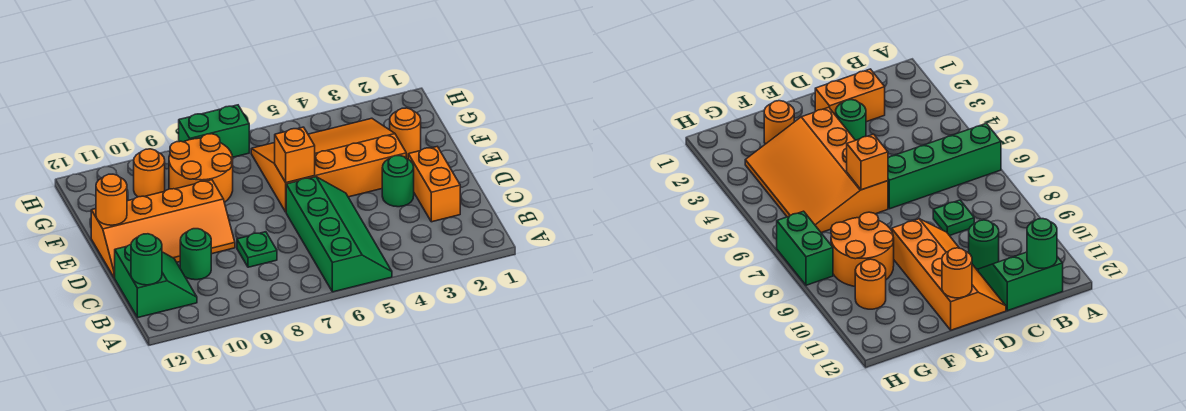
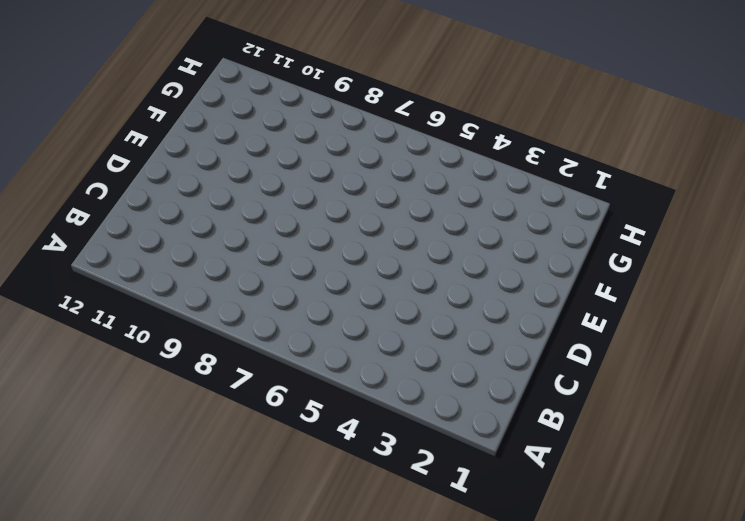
none -> green slope A5:D6 level 1 top 6
none -> green slope B11:C12 level 1 top 12
none -> orange brick C2:D2 level 1

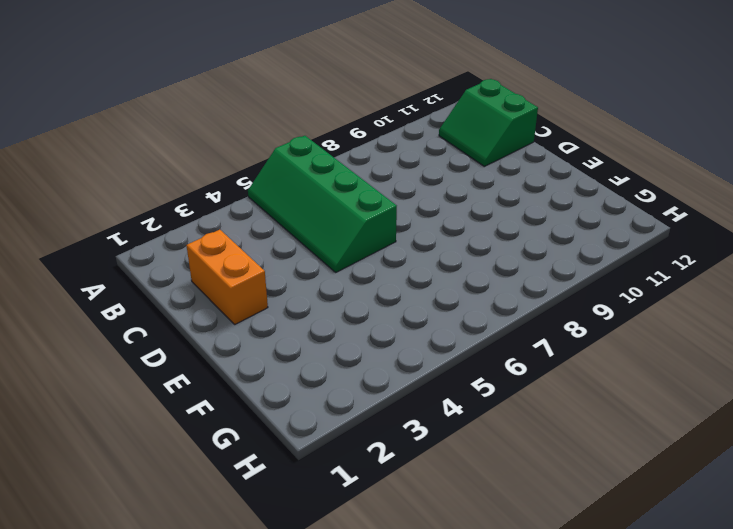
none -> green plate C8 level 1
none -> green round brick C10 level 1
none -> green round brick D3 level 1

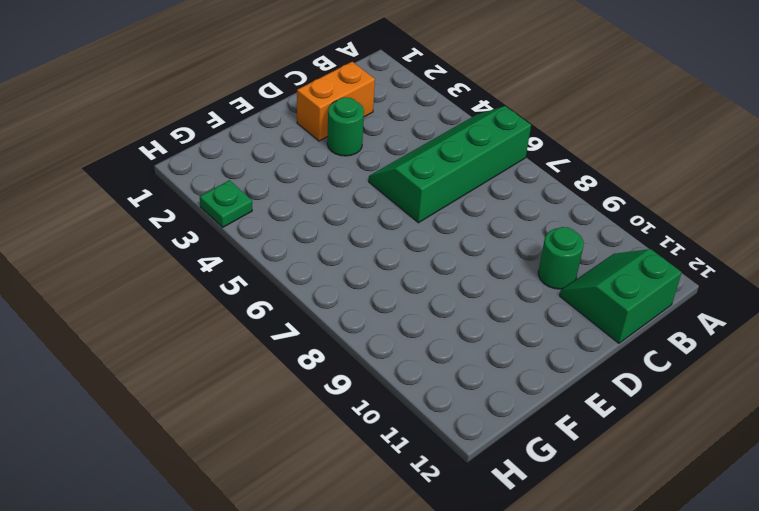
green plate H3 level 1 -> green plate C8 level 1
none -> orange slope D9:E12 level 1 top E
none -> orange slope E3:G6 level 1 top E
none -> orange round brick F2 level 1

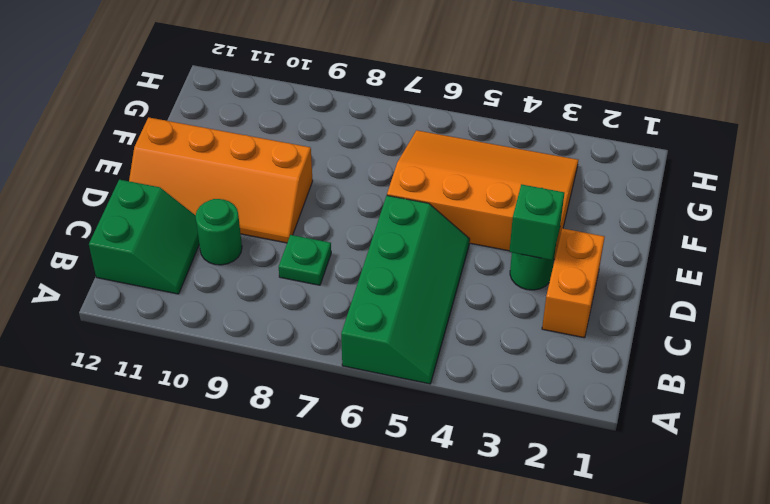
green brick D3 level 2 -> none
none -> orange round brick F2 level 1
none -> orange round brick F8:G9 level 1
none -> orange round brick G10 level 1

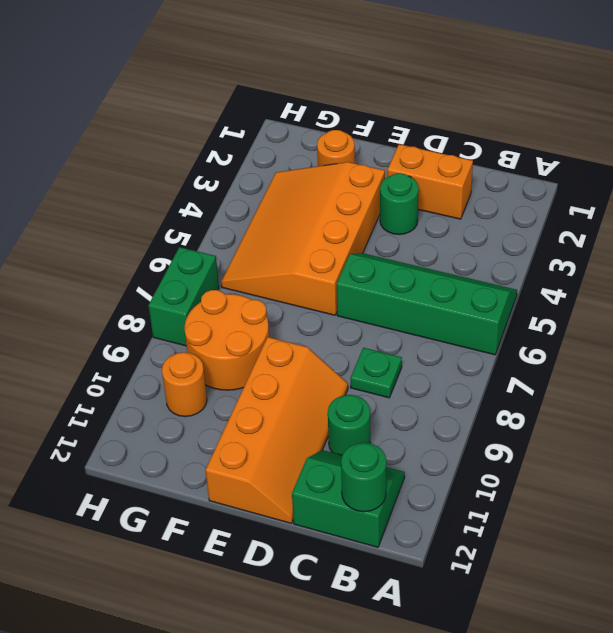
none -> orange brick E6 level 2
none -> orange round brick E12 level 2

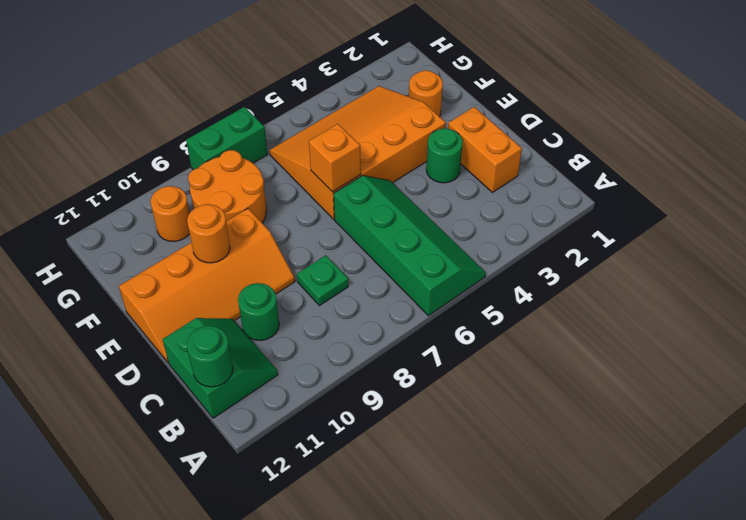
orange round brick E10 level 2 -> orange round brick E12 level 2

